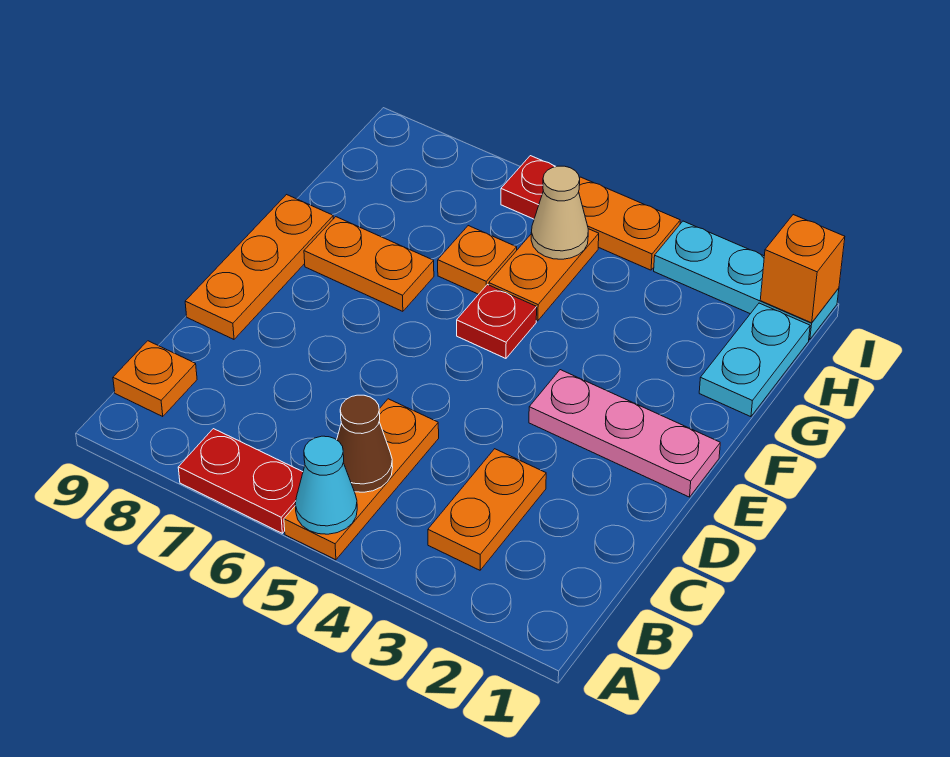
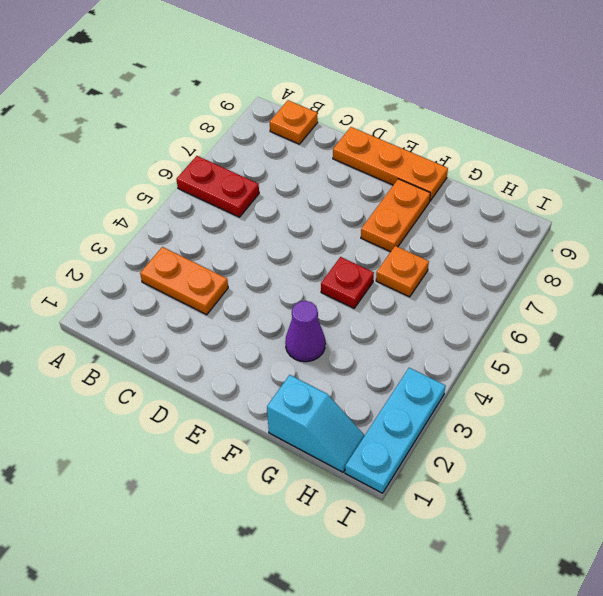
red plate A6:B6 level 1 -> red plate A6:A7 level 1
purple cone F3 level 1 -> none
cyan slope G1:H1 level 1 top G -> cyan plate G1:H1 level 1
none -> orange plate A5:C5 level 1
none -> pink plate E1:E3 level 1
none -> orange plate G5:H5 level 1

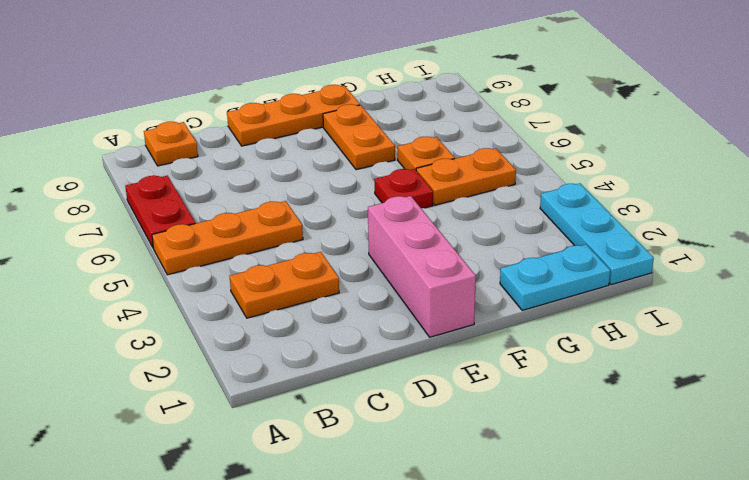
pink brick E1:E3 level 1 -> pink plate E1:E3 level 1
none -> orange plate I4:I5 level 1
none -> red plate I6 level 1
none -> cyan cone A5 level 2

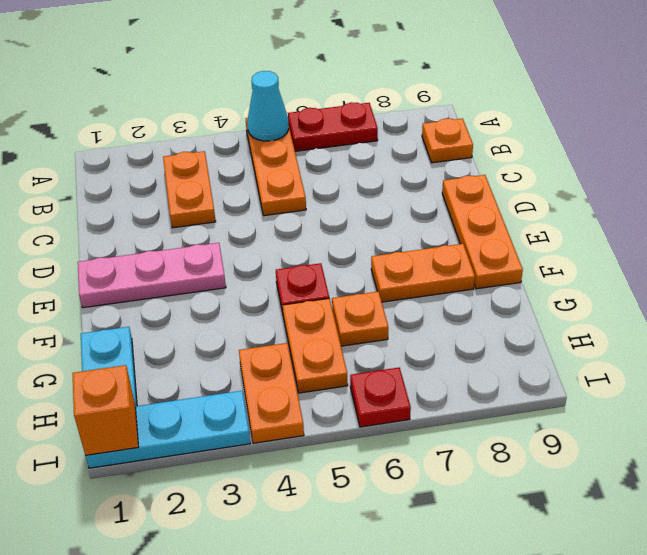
orange plate H4:I4 level 1 -> orange plate I4:I5 level 1
none -> brown cone B5 level 2
none -> tan cone H5 level 2

